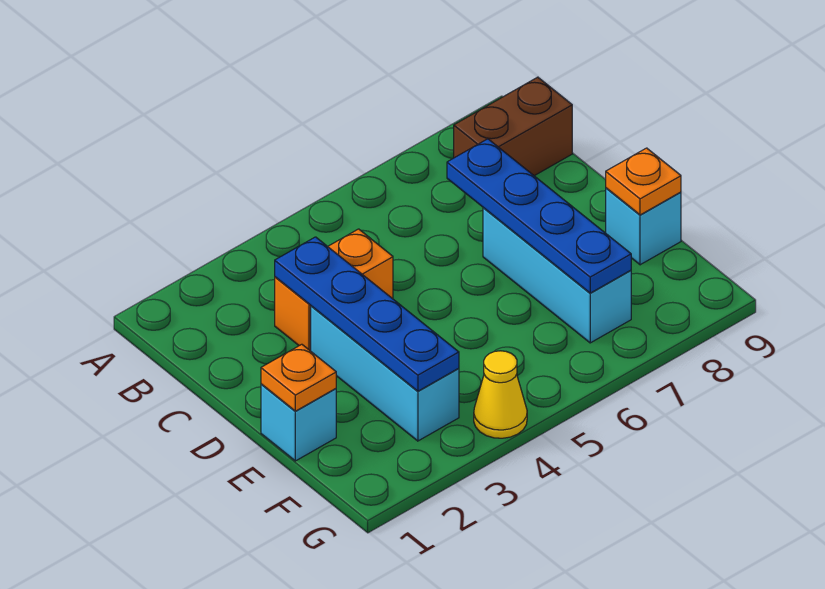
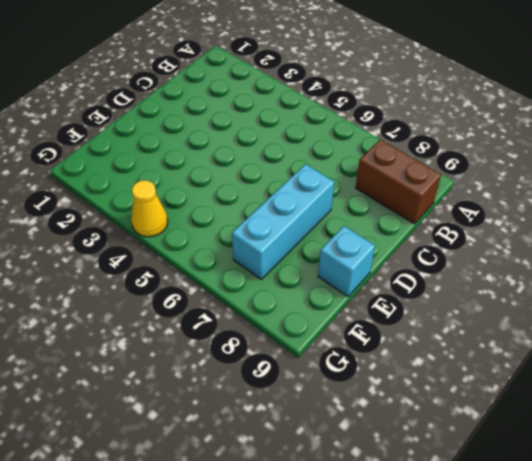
none -> orange brick C3:C4 level 1
none -> cyan brick D3:F3 level 1

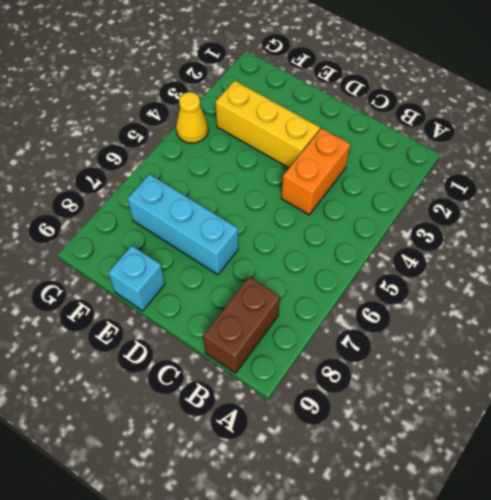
yellow brick D3:F3 level 1 -> cyan brick D3:F3 level 1
none -> cyan brick E1 level 1
none -> blue plate C3:F3 level 2

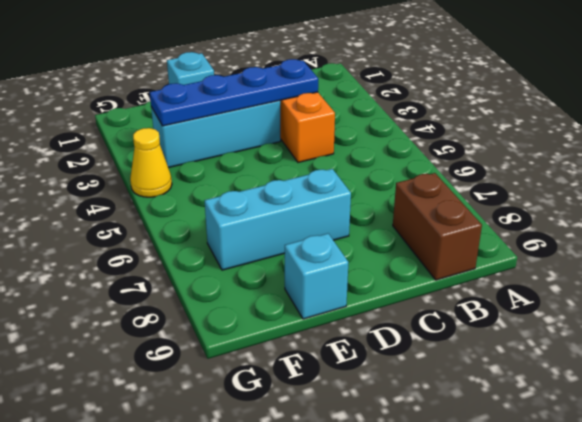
none -> blue plate C7:F7 level 2
none -> orange plate E1 level 2

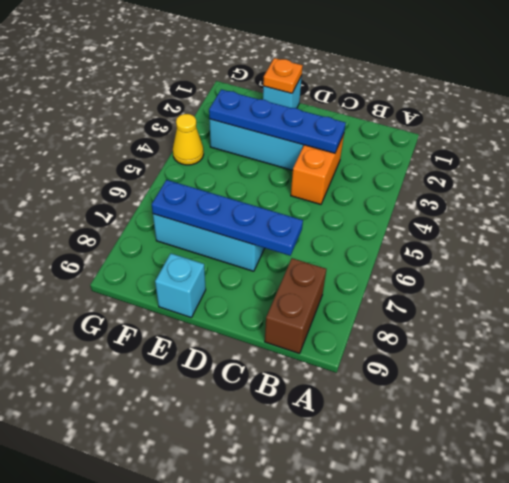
none -> orange plate E9 level 2

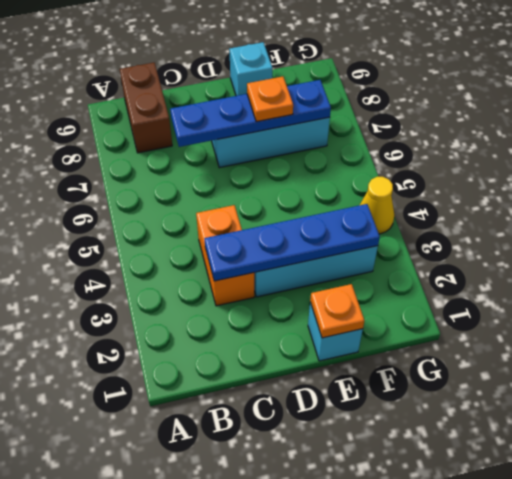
orange plate E7 level 3 -> orange plate E9 level 2

